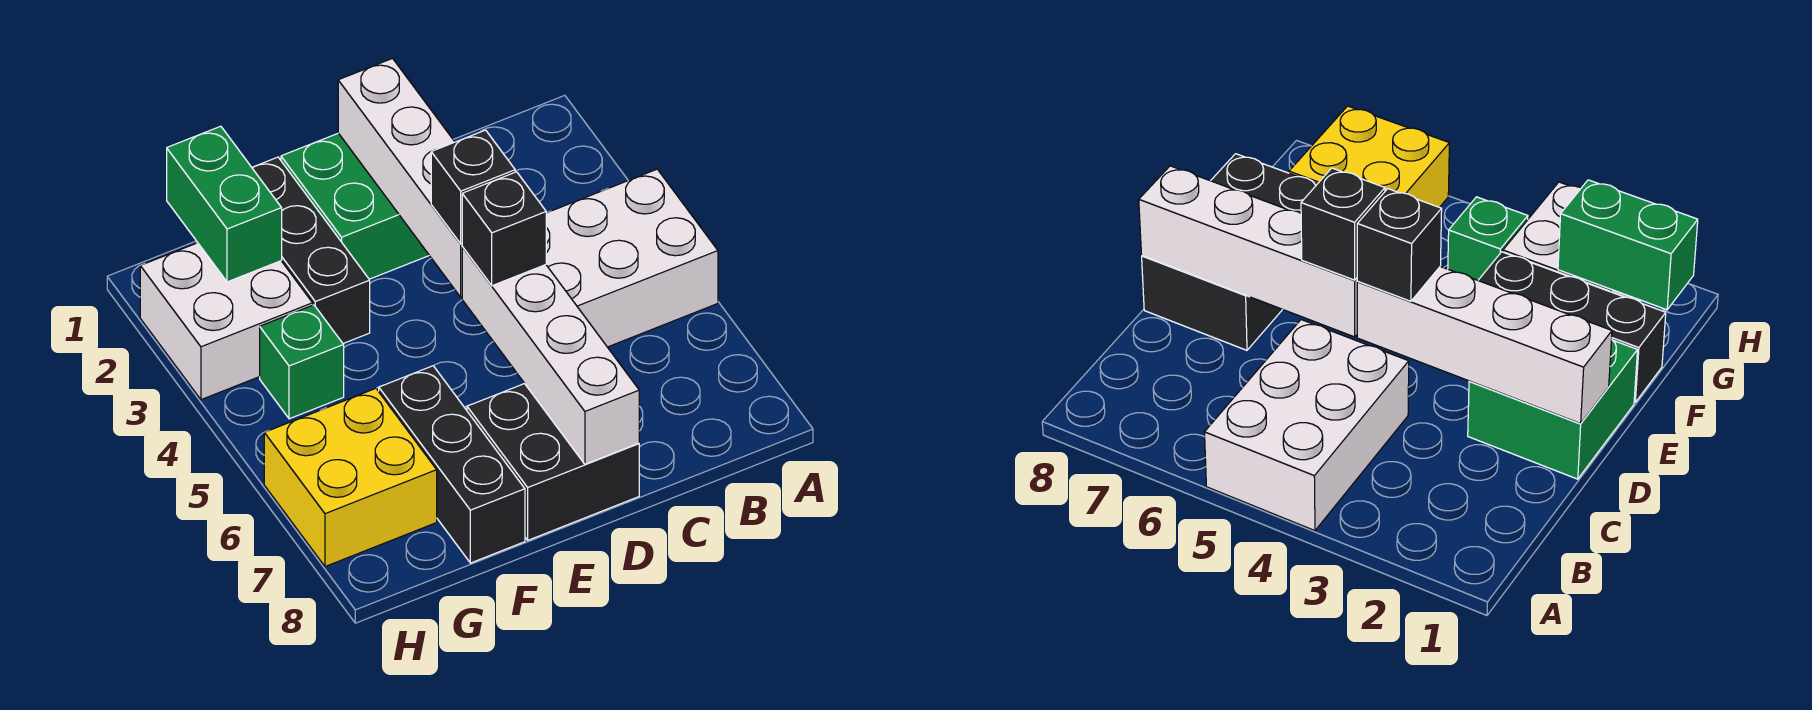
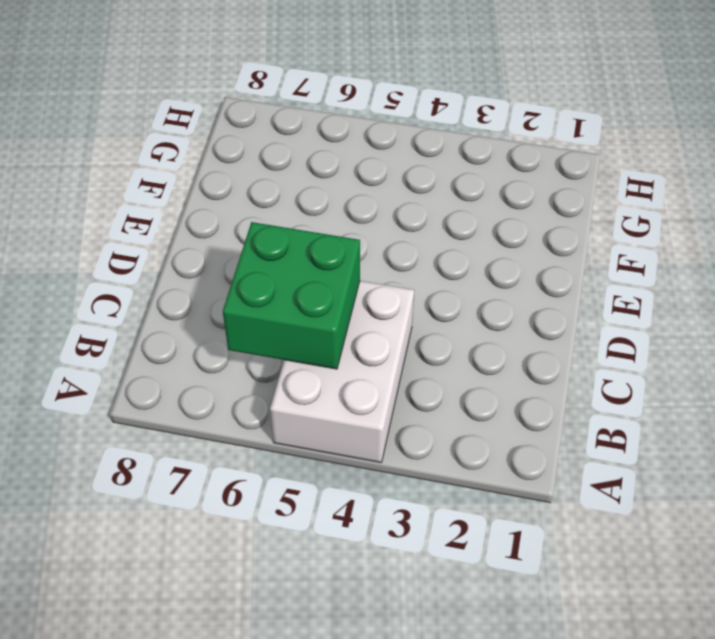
green brick B5:C6 level 2 -> green brick D1:E2 level 1
none -> black brick D7:E8 level 1
none -> black brick F1:F3 level 1
none -> black brick F6:F8 level 1

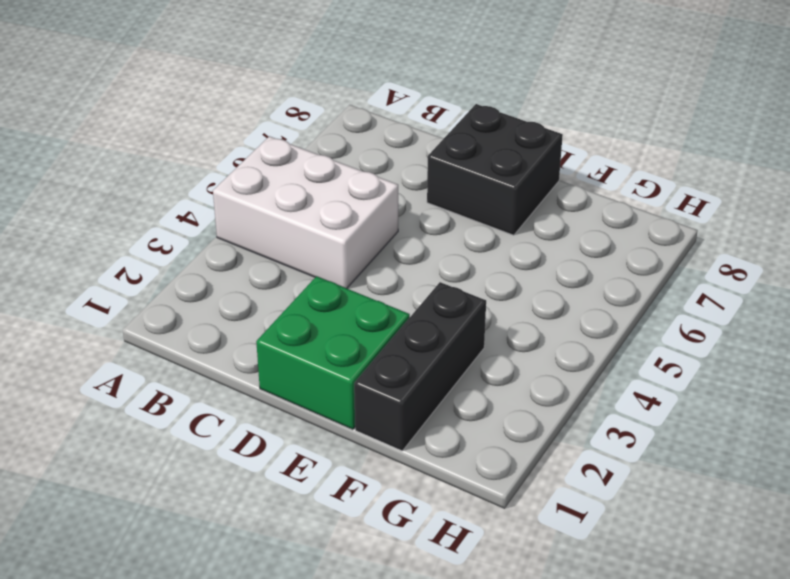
none -> black brick F6:F8 level 1
none -> white brick G2:H3 level 1
none -> green brick G4 level 1

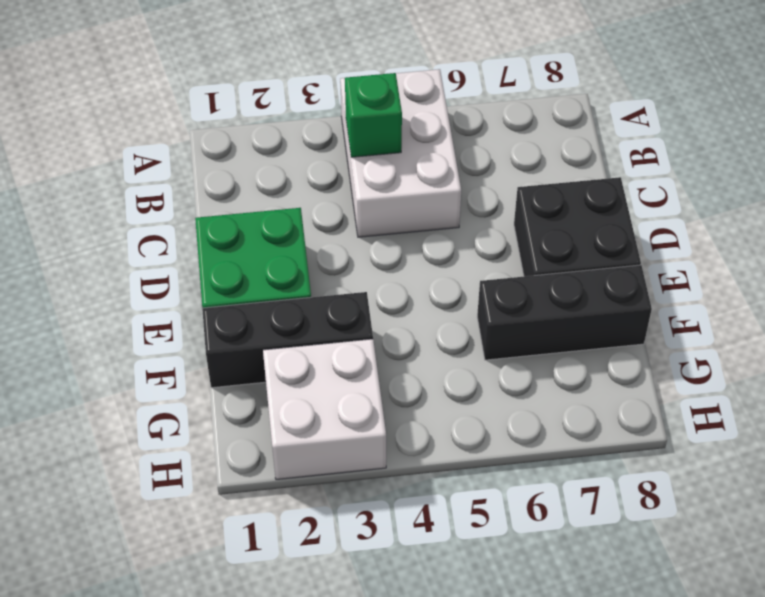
green brick B4 level 2 -> green brick G4 level 1
none -> yellow brick G6:H7 level 1
none -> white brick D1:D4 level 2
none -> white brick D5:D8 level 2

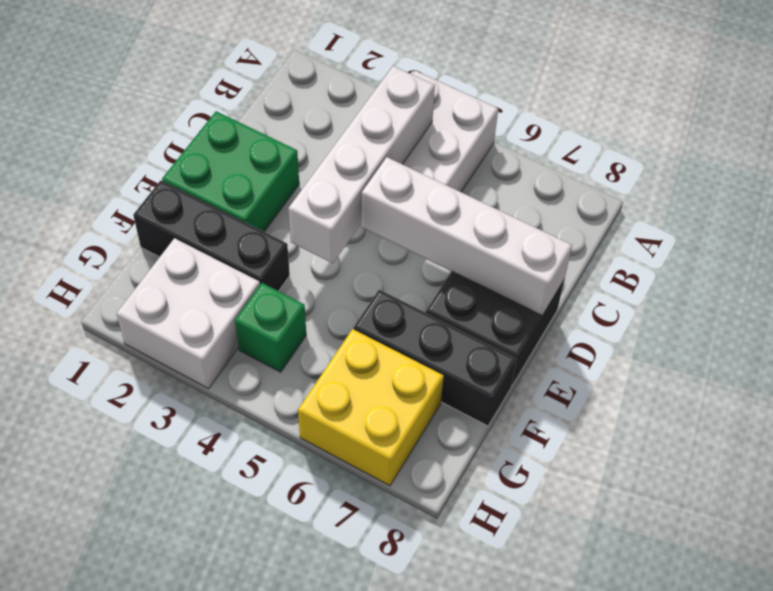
white brick B4:E4 level 2 -> white brick D1:D4 level 2
none -> green brick G1:G2 level 2
none -> black brick D4 level 3
none -> black brick D5 level 3

